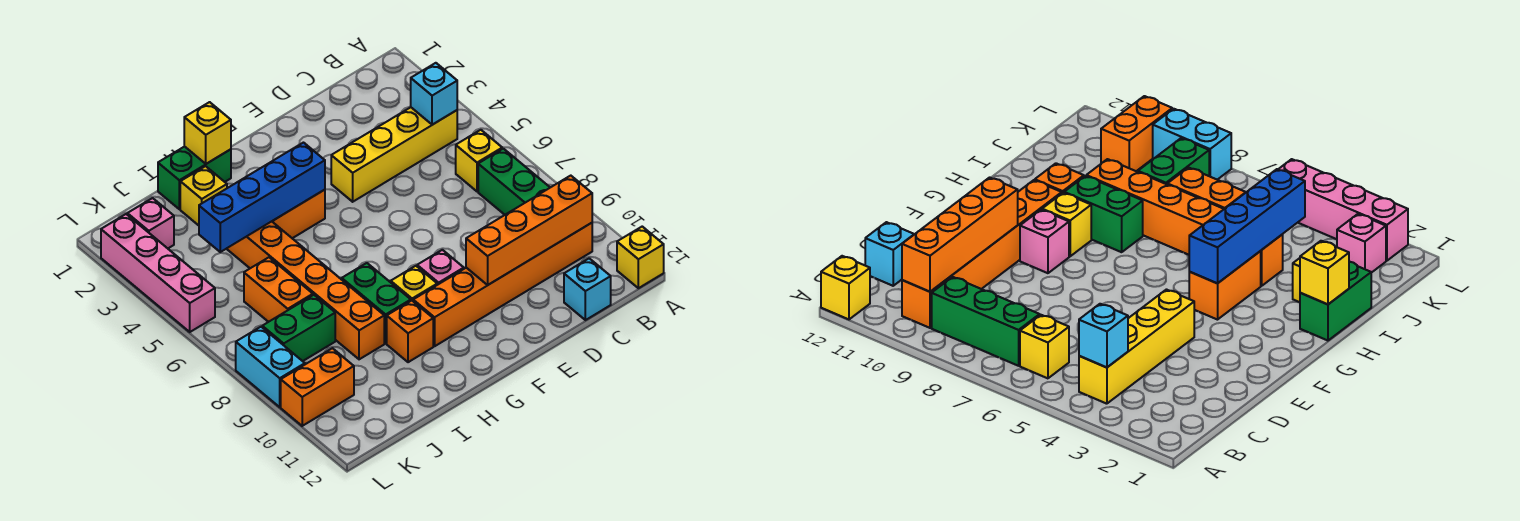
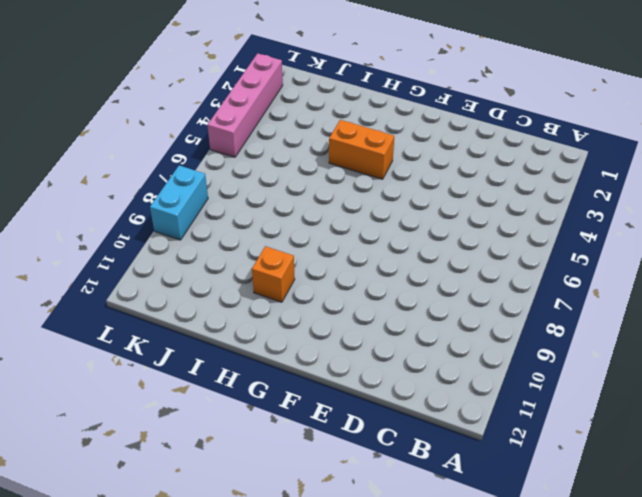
none -> yellow brick A12 level 1
none -> yellow brick B4:E4 level 1
none -> yellow brick B6 level 1

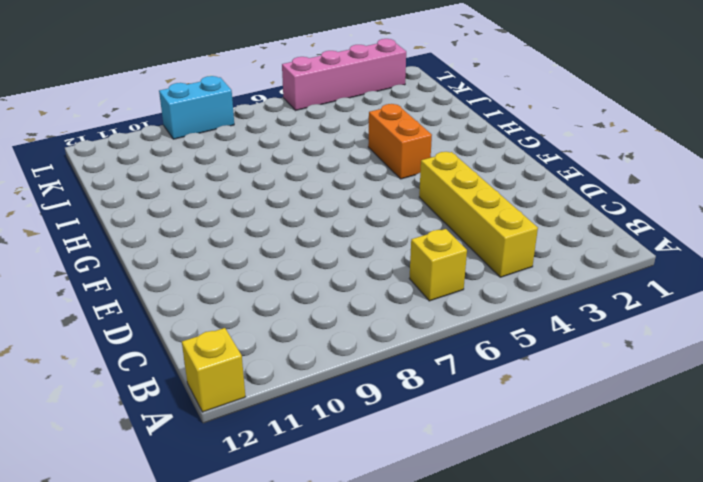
none -> green brick B7:B9 level 1
none -> orange brick B10:G10 level 1
none -> cyan brick C12 level 1

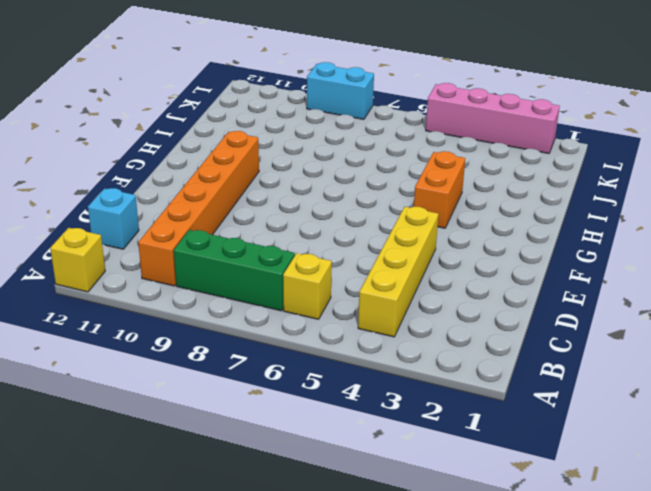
none -> pink brick F9 level 1
none -> yellow brick G9 level 1
none -> green brick H1:I1 level 1

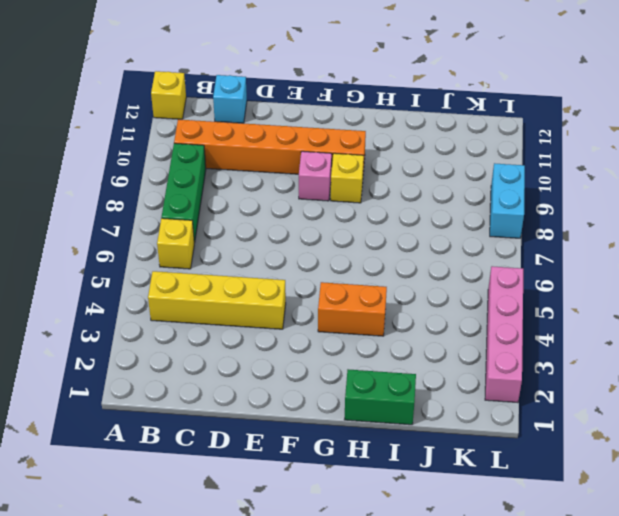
none -> green brick H8:H9 level 1
none -> orange brick H10 level 1
none -> yellow brick I2 level 1

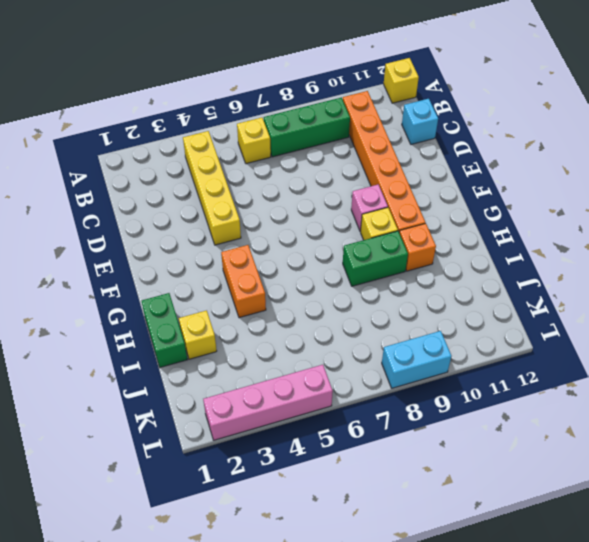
none -> orange brick I4:I9 level 1
none -> orange brick J6:J7 level 1
none -> green brick J8:K8 level 1

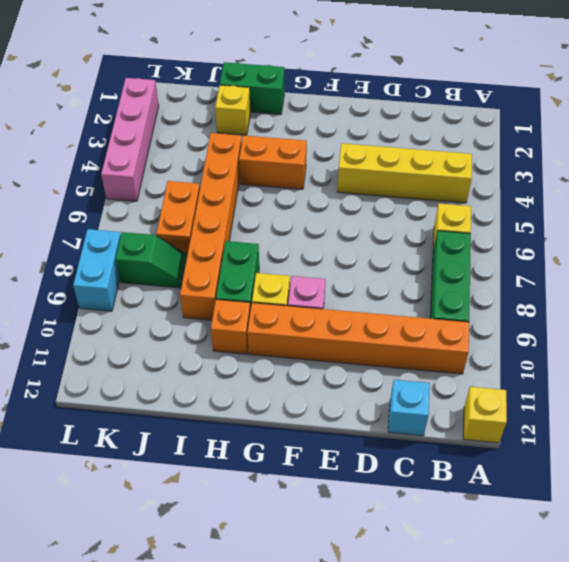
green slope J8:K8 level 1 top K -> green brick J8:K8 level 1
none -> pink brick K2 level 1
none -> orange brick K10:L10 level 1
none -> cyan brick B4 level 2

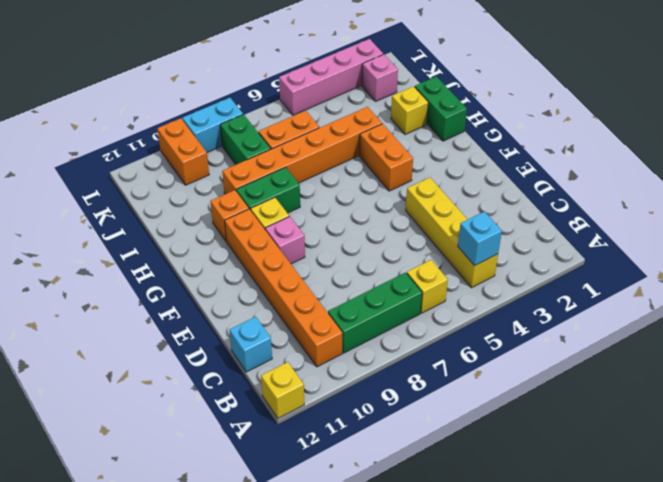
none -> orange brick B10:E10 level 2
none -> blue brick G4:J4 level 2
none -> yellow brick H1 level 2

